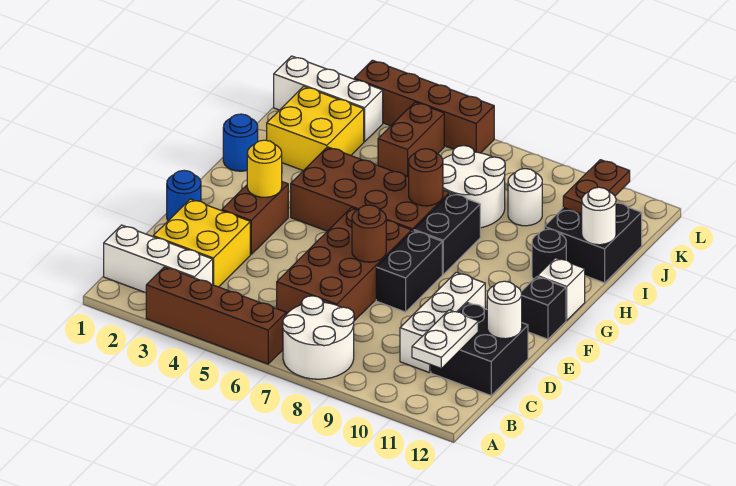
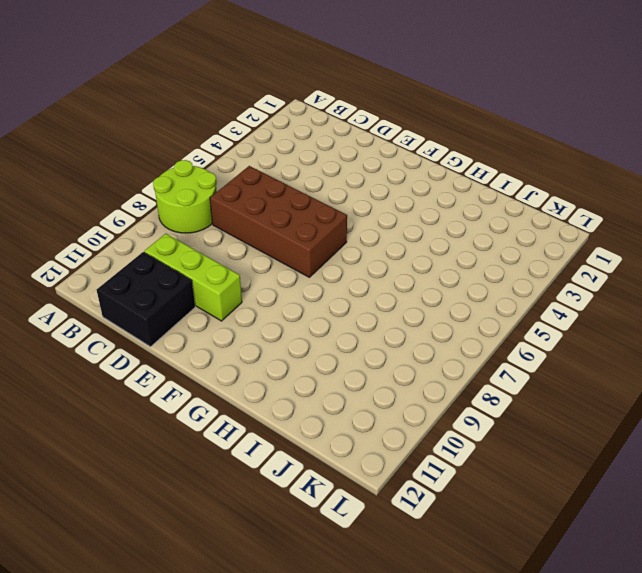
lime round brick A7:B8 level 1 -> white round brick A7:B8 level 1
lime brick C10:E10 level 1 -> white brick C10:E10 level 1
none -> brown brick A3:A6 level 1
none -> white brick B1:B3 level 1
none -> yellow brick C2:D3 level 1
none -> blue round brick E1 level 1

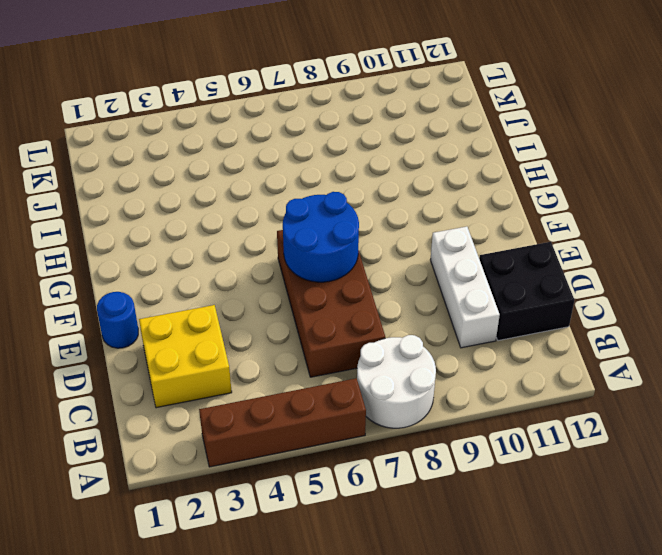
blue round brick E6:F7 level 2 -> brown round brick E7 level 2
none -> white brick B1:B3 level 1
none -> brown brick E3:F3 level 1
none -> black brick E8:F8 level 1
none -> black brick F12 level 1

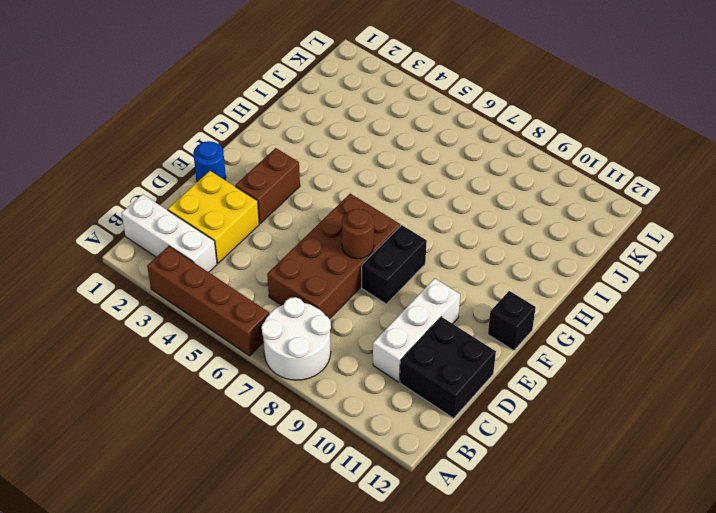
none -> brown brick G4:H7 level 1
none -> black brick G8:H8 level 1
none -> white brick G12 level 1
none -> blue round brick H1 level 1

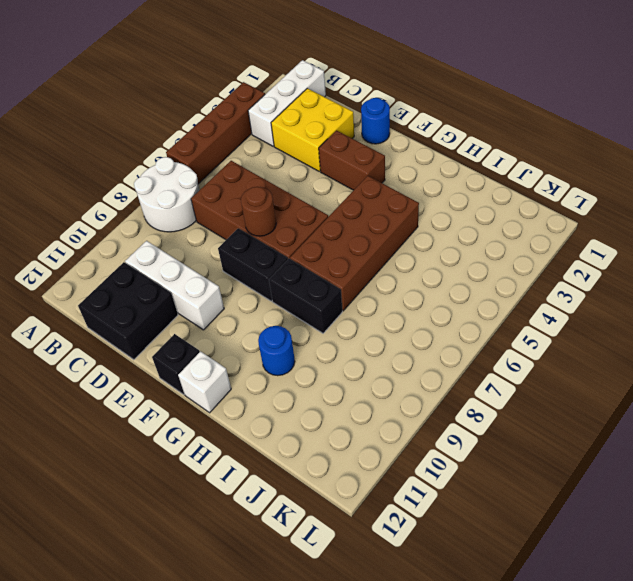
blue round brick H10 level 1 -> blue round brick H1 level 1
none -> black round brick H11 level 1
none -> yellow brick I2:J3 level 1
none -> white round brick I7:J8 level 1
none -> black brick I11:J12 level 1

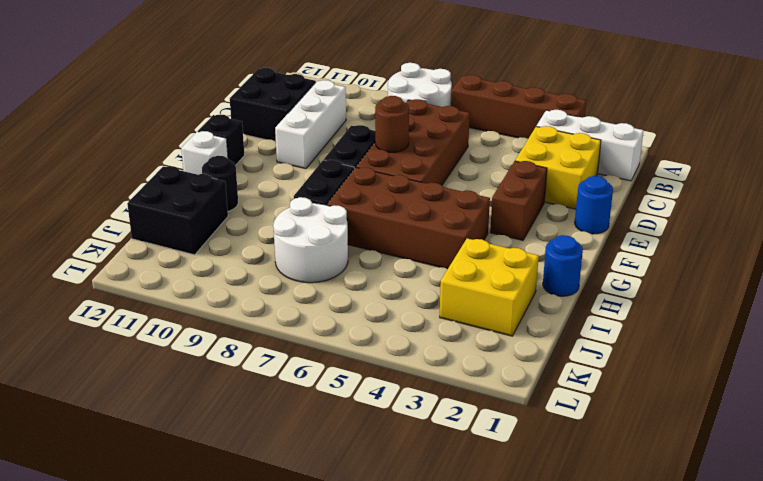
none -> brown brick J5:K5 level 1
none -> white round brick J9 level 1
none -> white brick K1:K3 level 1
none -> brown brick L3:L6 level 1

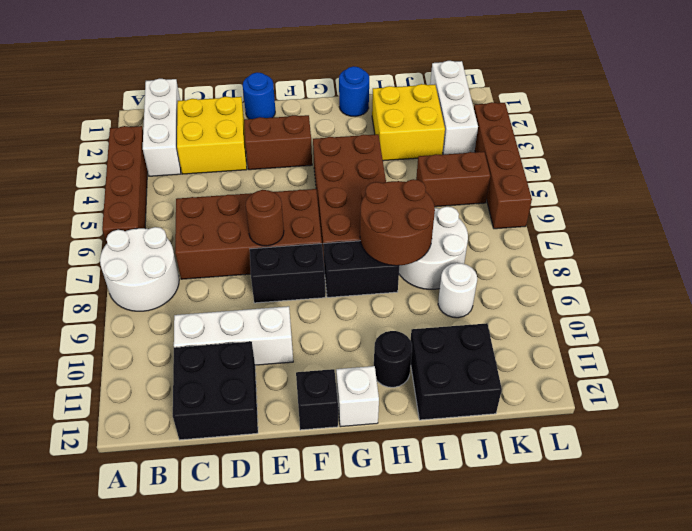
brown round brick H7:I8 level 2 -> brown round brick H7 level 2
none -> white plate B11:C11 level 2
none -> white round brick D12 level 2
none -> yellow round brick F3 level 2
none -> white round brick I12 level 2

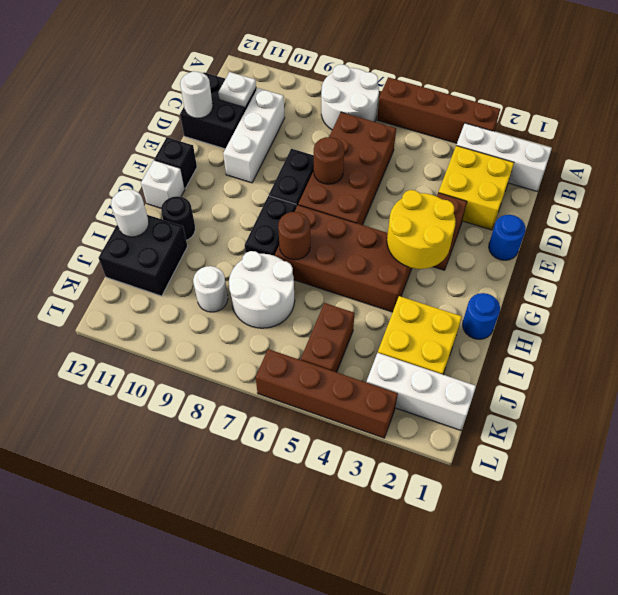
white plate C11 level 2 -> white plate B11:C11 level 2
yellow round brick F3:G4 level 2 -> yellow round brick F3 level 2
none -> brown plate J11:K11 level 2

